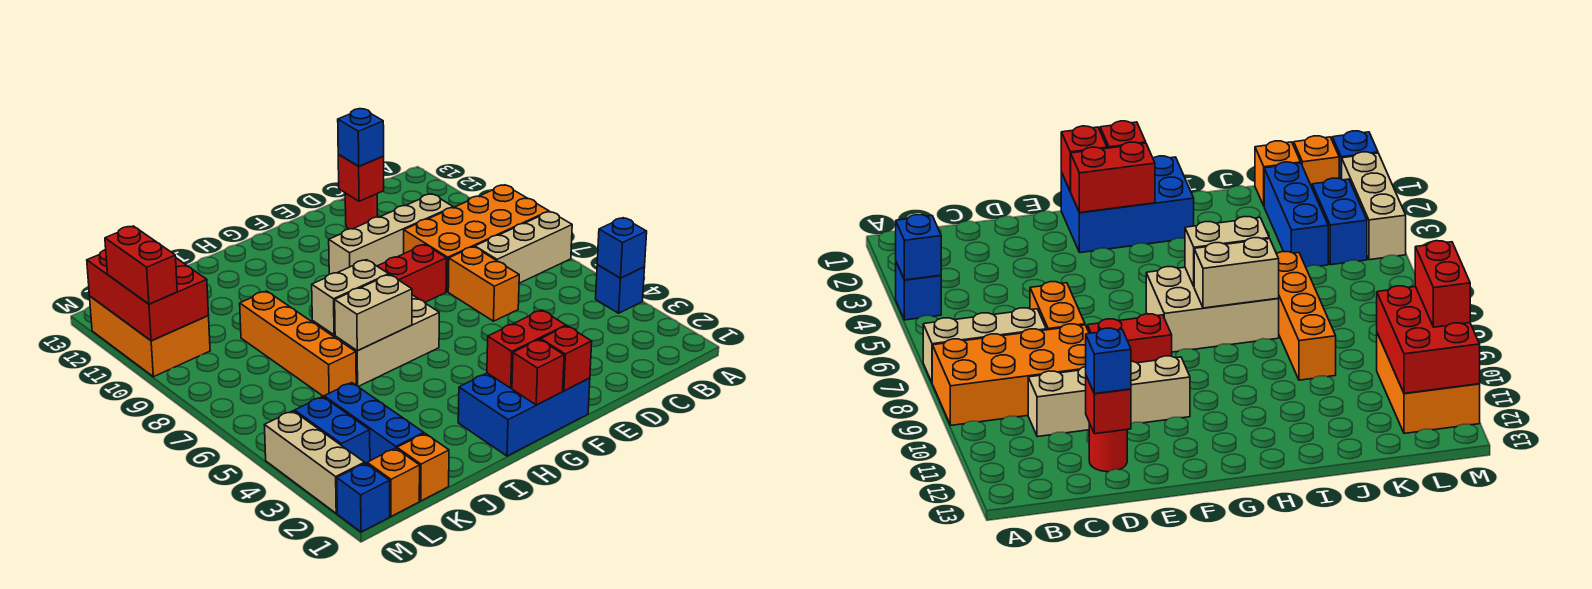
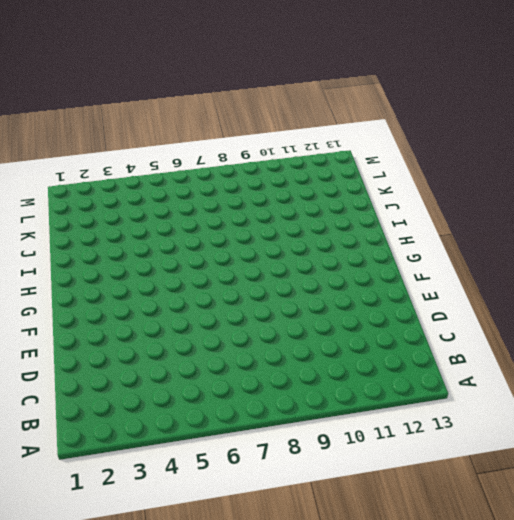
none -> blue brick A4 level 1
none -> tan brick A7:C7 level 1
none -> orange brick A8:D9 level 1

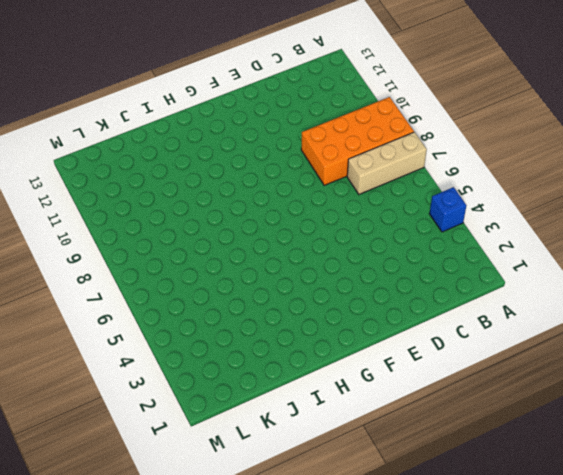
none -> tan brick C10:F10 level 1
none -> orange brick D6:D7 level 1
none -> red round brick D12 level 1

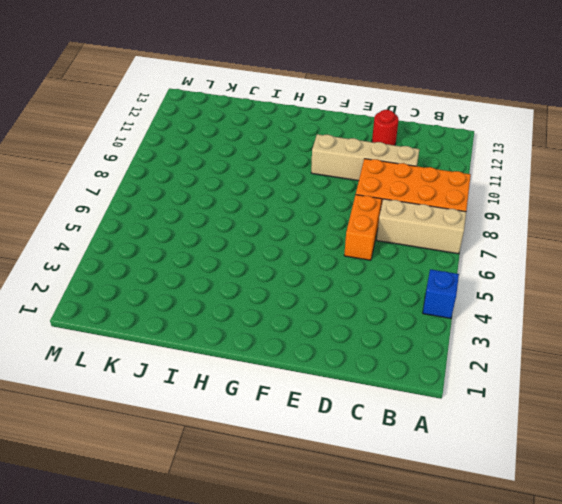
none -> red brick E8:F8 level 1
none -> blue brick F1:H2 level 1
none -> tan brick G6:I7 level 1

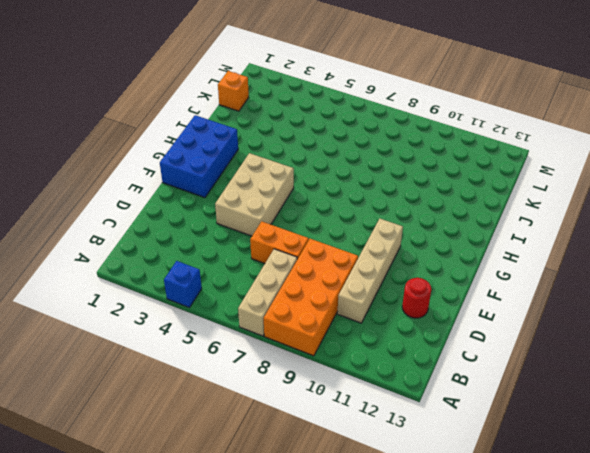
tan brick E4:G5 level 1 -> tan brick G6:I7 level 1
none -> red brick E8:F8 level 1
none -> orange brick J6:J9 level 1
none -> blue brick K2:K4 level 1

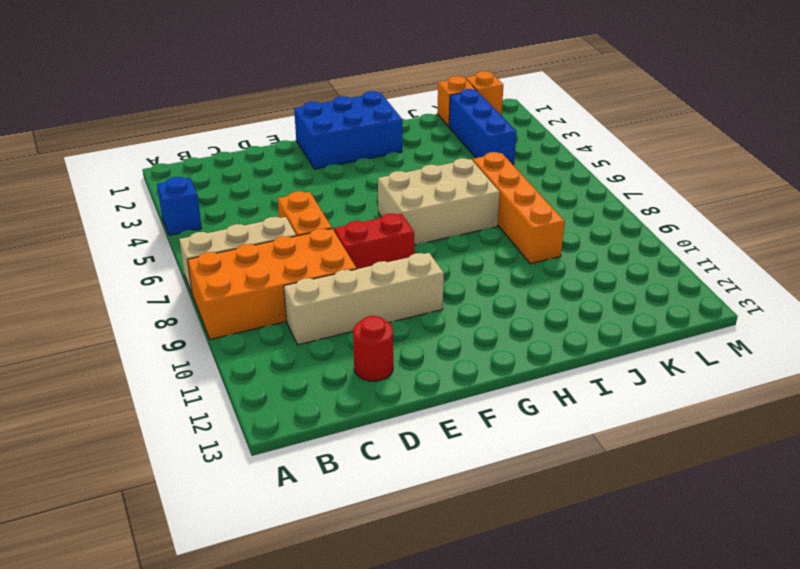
none -> blue brick L3:L4 level 1
none -> orange brick L10:M12 level 1
none -> blue brick M1 level 1

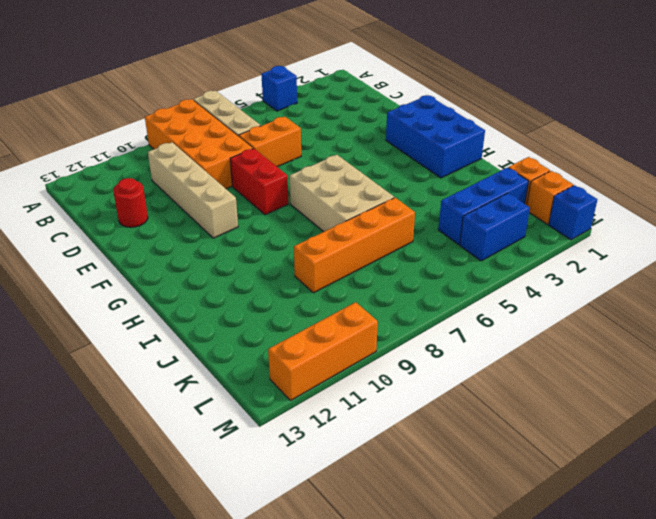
orange brick M10:M12 level 1 -> orange brick L10:M12 level 1
none -> tan brick M2:M4 level 1
none -> blue brick A4 level 2
none -> red brick D12 level 2

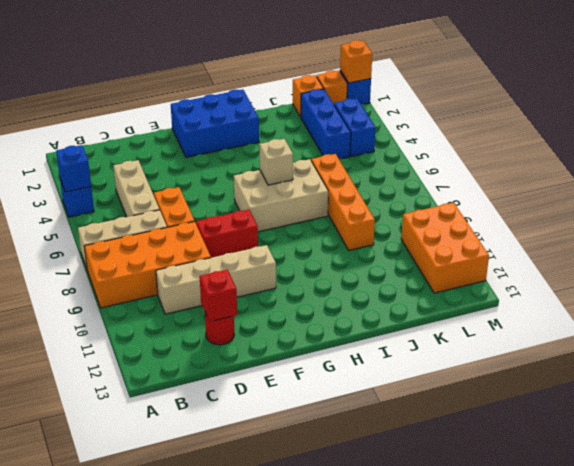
tan brick C4:C6 level 1 -> tan brick M2:M4 level 1
tan brick H6 level 2 -> tan brick H6:I6 level 2
orange brick M1 level 2 -> none
none -> red brick F1 level 2
none -> red brick F2:G2 level 2
none -> red brick G1 level 2

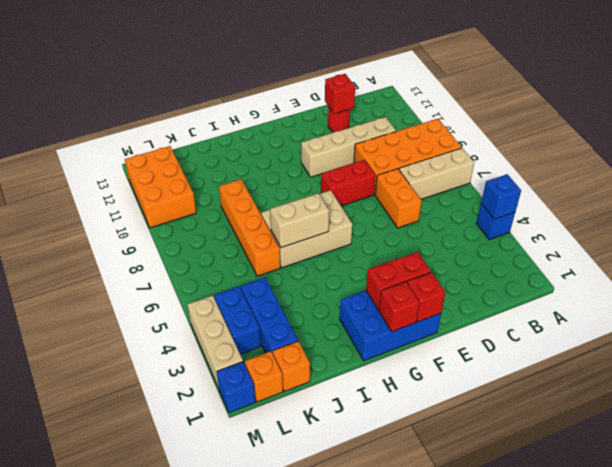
none -> tan brick H7:I7 level 2
none -> red brick L10:M12 level 2
none -> blue brick D12 level 3

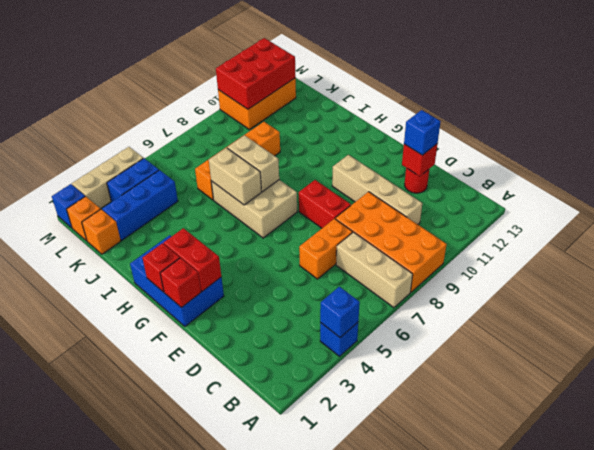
none -> red brick M10:M11 level 3

